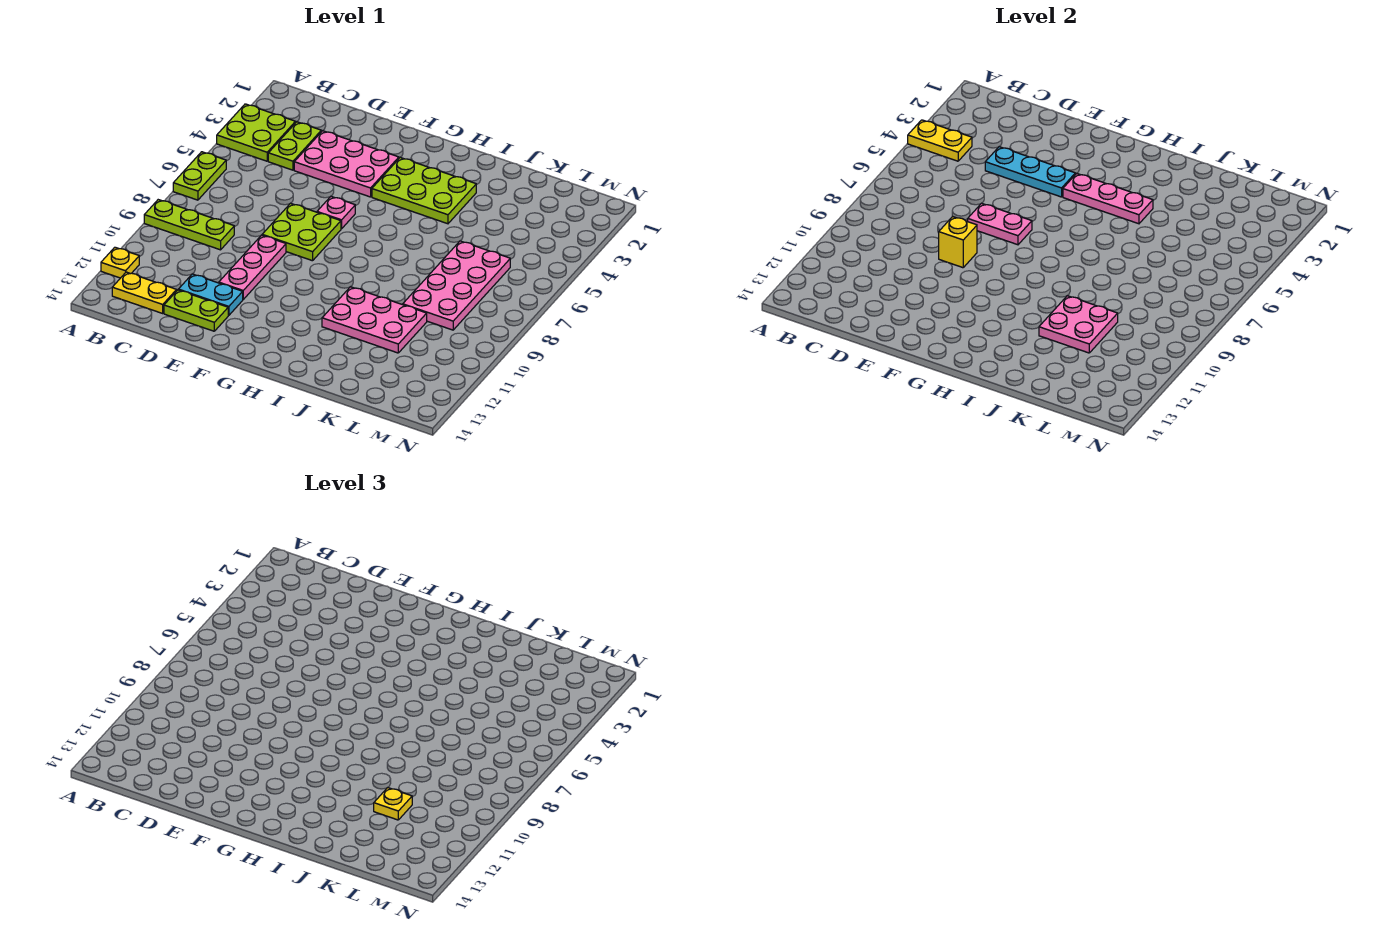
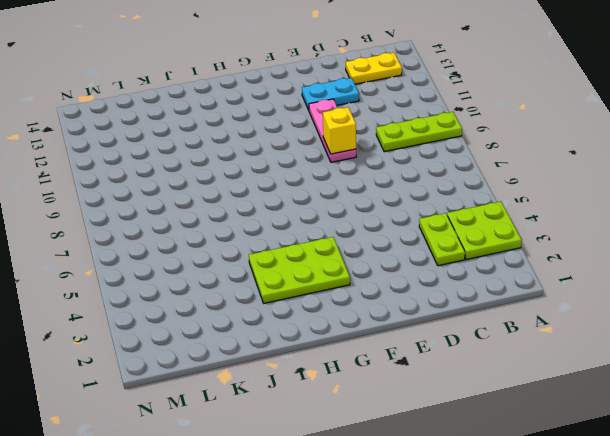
none -> lime plate A6:A7 level 1
none -> yellow plate A12 level 1
none -> pink plate D3:F4 level 1

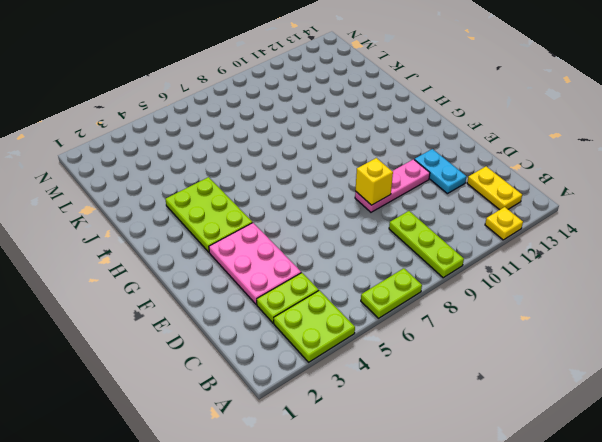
none -> lime plate D13:E13 level 1
none -> lime plate E7:F8 level 1
none -> pink plate F6 level 1

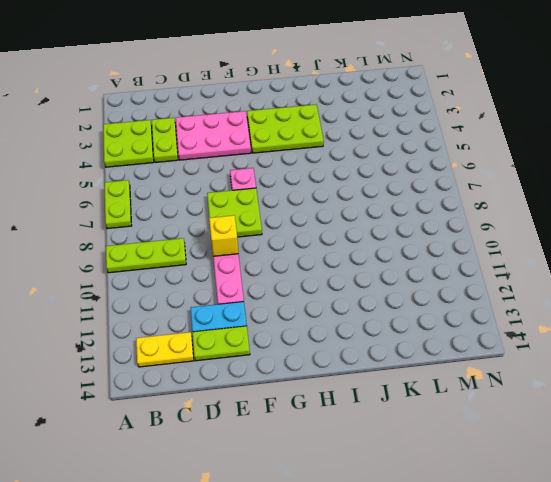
none -> yellow plate A12 level 1
none -> pink plate I10:K11 level 1
none -> pink plate K6:L9 level 1

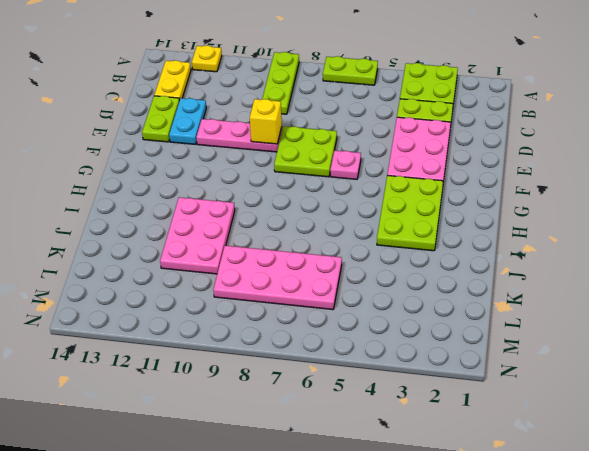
none -> yellow plate A4:B4 level 2
none -> cyan plate D4:F4 level 2
none -> pink plate E7:F7 level 2

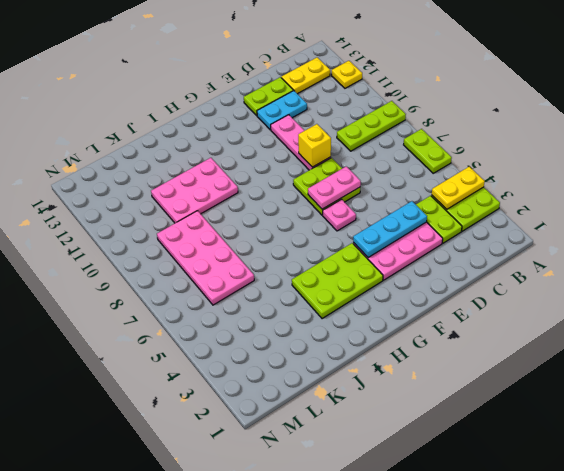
none -> pink plate G4:I4 level 2
none -> pink plate J10:K11 level 2
none -> yellow plate K11 level 3

